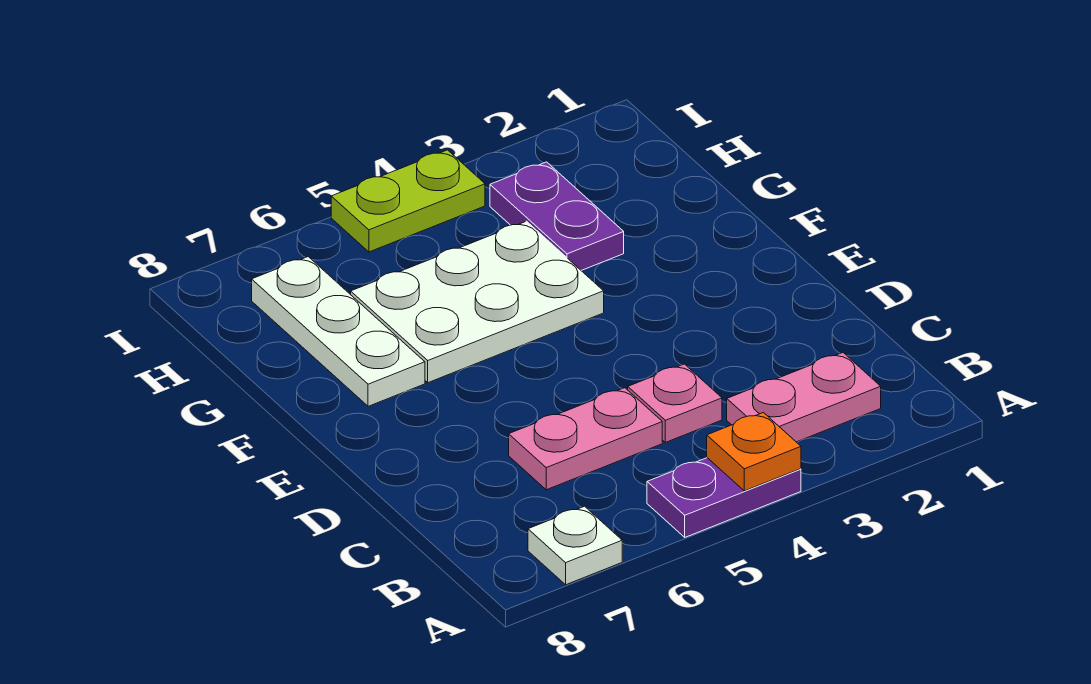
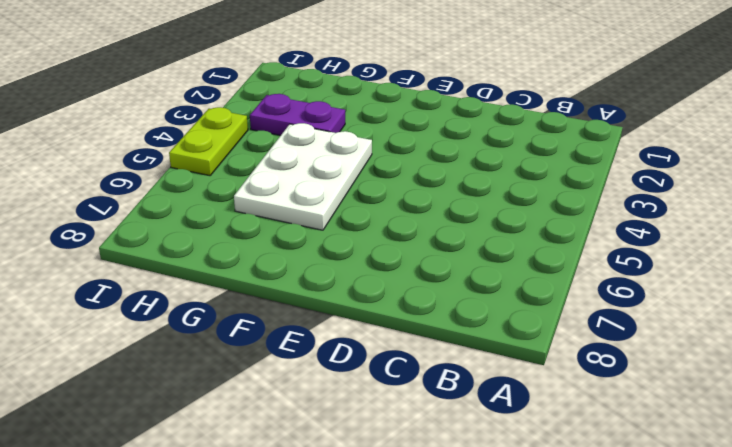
none -> purple plate A4:A5 level 1
none -> white plate A7 level 1

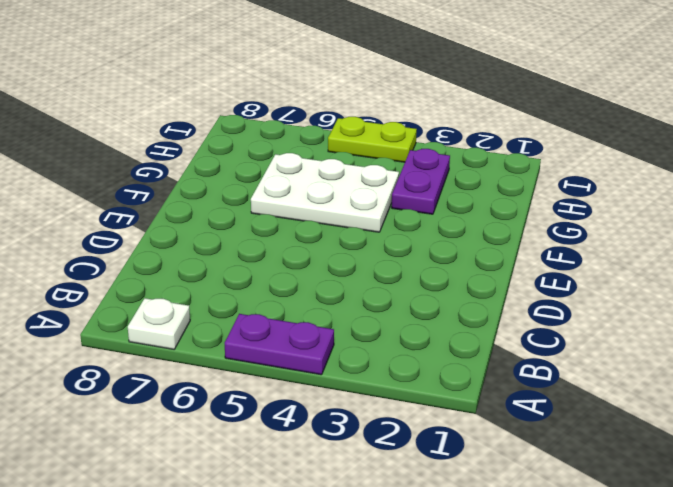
none -> pink plate B2:B3 level 1
none -> pink plate C4 level 1

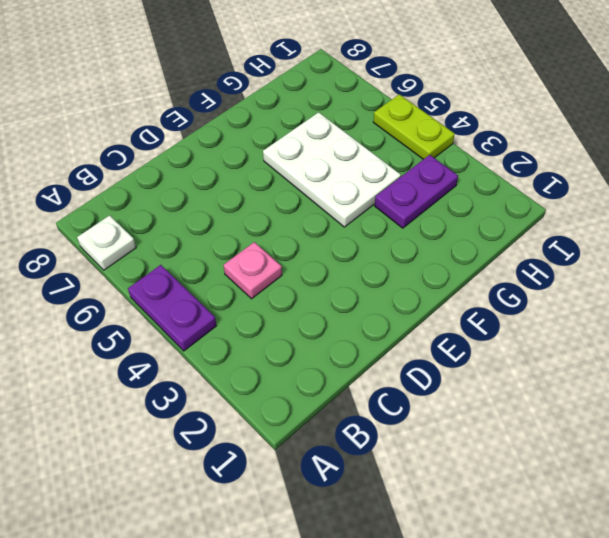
none -> pink plate B2:B3 level 1
none -> pink plate C5:C6 level 1

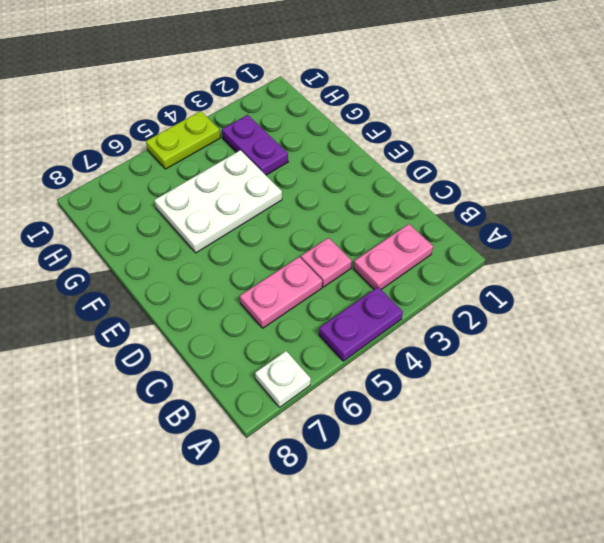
none -> white plate F7:H7 level 1
none -> orange plate A4 level 2

